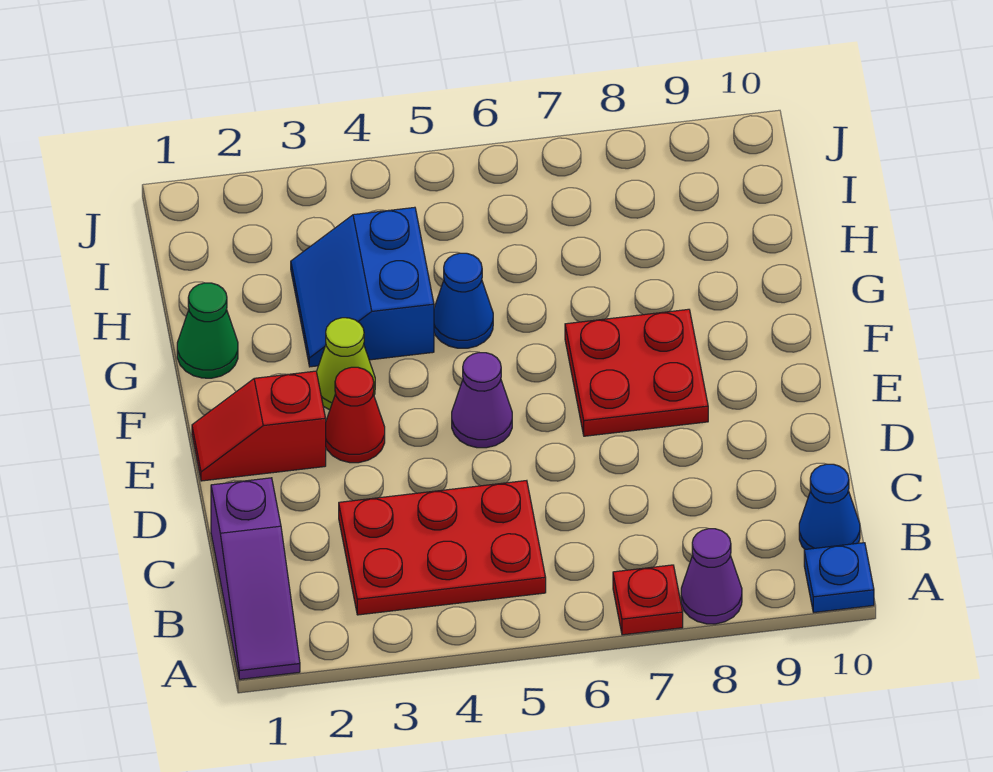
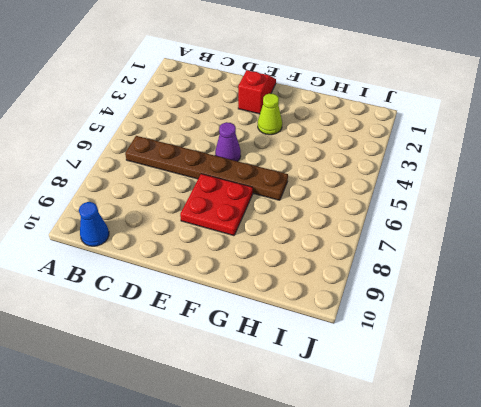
brown plate B6:G6 level 1 -> none
none -> purple slope A1:C1 level 1 top C
none -> red plate A7 level 1
none -> purple cone A8 level 1

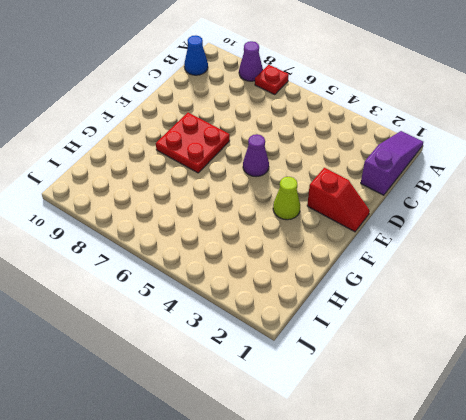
none -> blue plate A10 level 1
none -> red plate B3:C5 level 1
none -> red cone E3 level 1

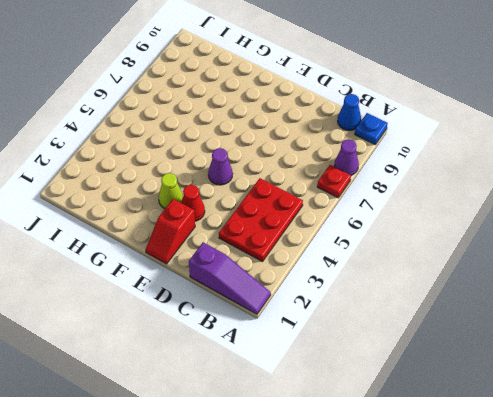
none -> red plate E7:F8 level 1
none -> green cone G1 level 1
none -> blue slope G3:H4 level 1 top 4

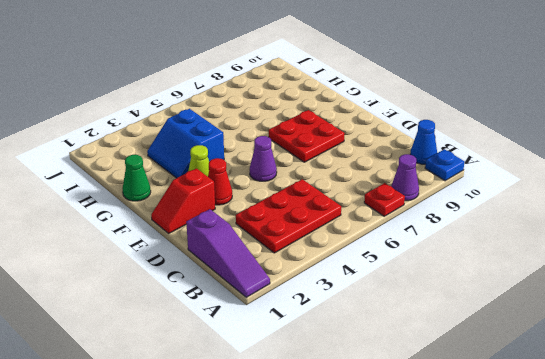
none -> blue cone G5 level 1

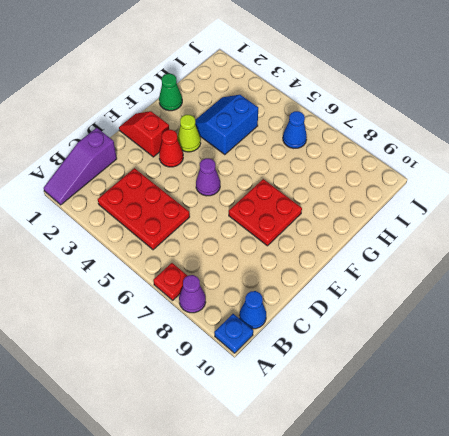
blue cone I6 level 1 -> blue cone G5 level 1

